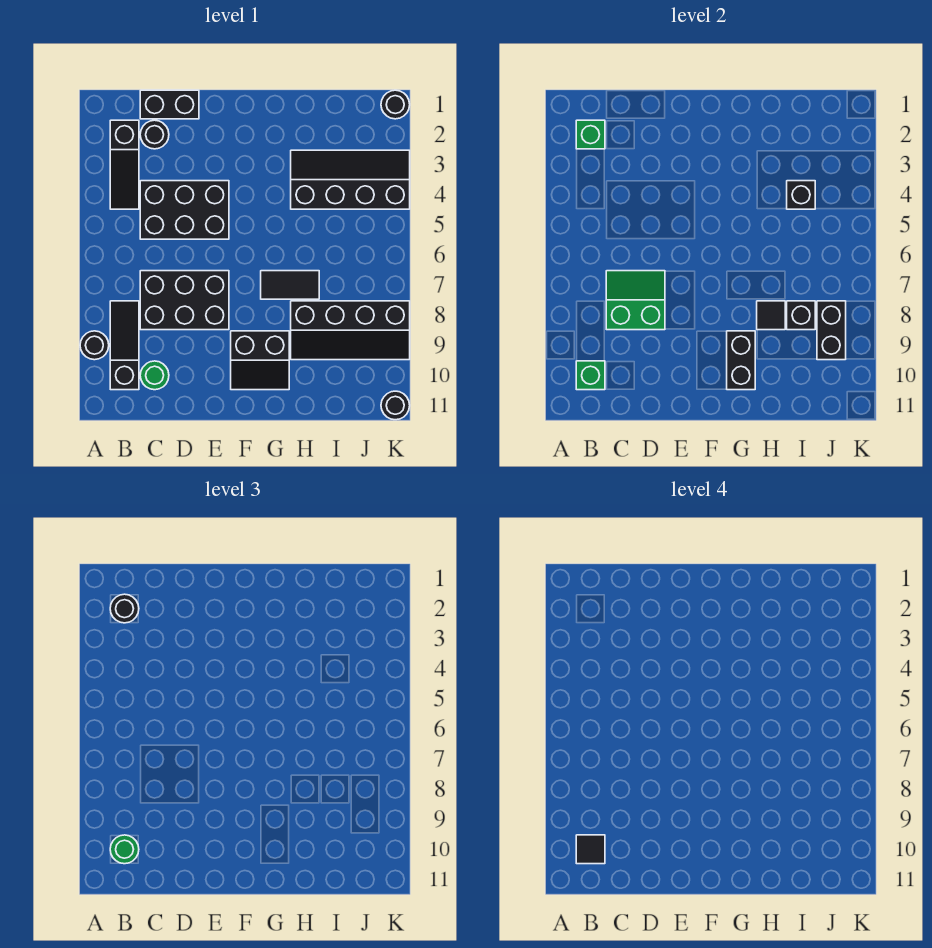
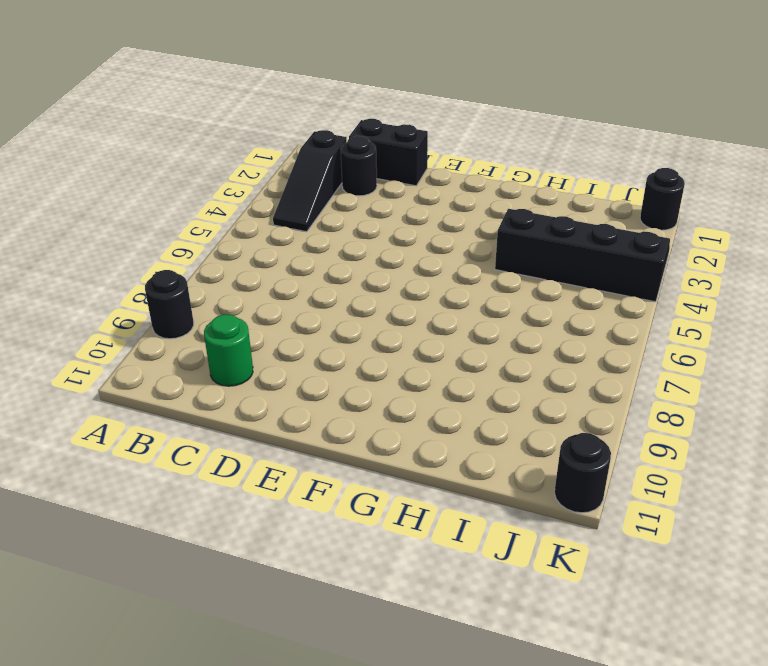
none -> black slope B8:B10 level 1 top 10
none -> black brick C4:E5 level 1
none -> black brick C7:E8 level 1

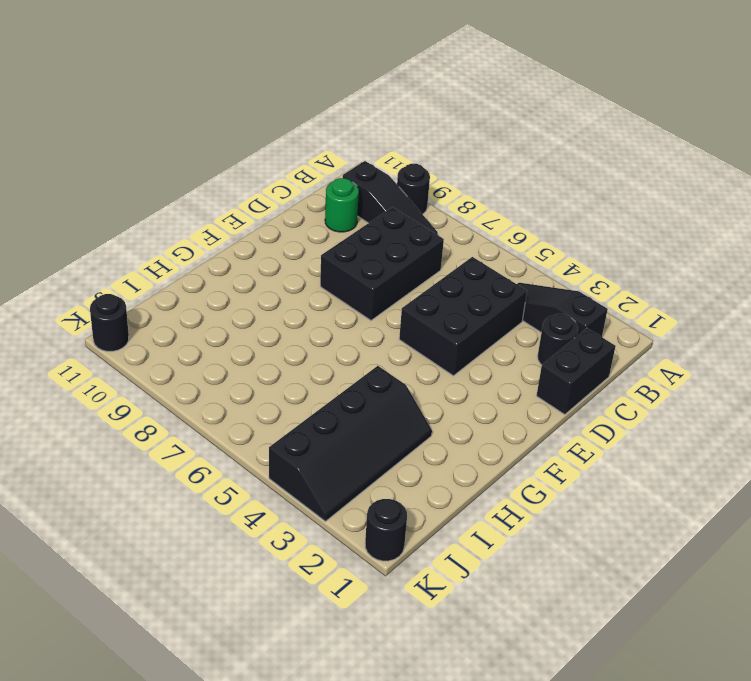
none -> black slope F9:G10 level 1 top 9
none -> black tile G7:H7 level 1
none -> black slope H8:K9 level 1 top 8

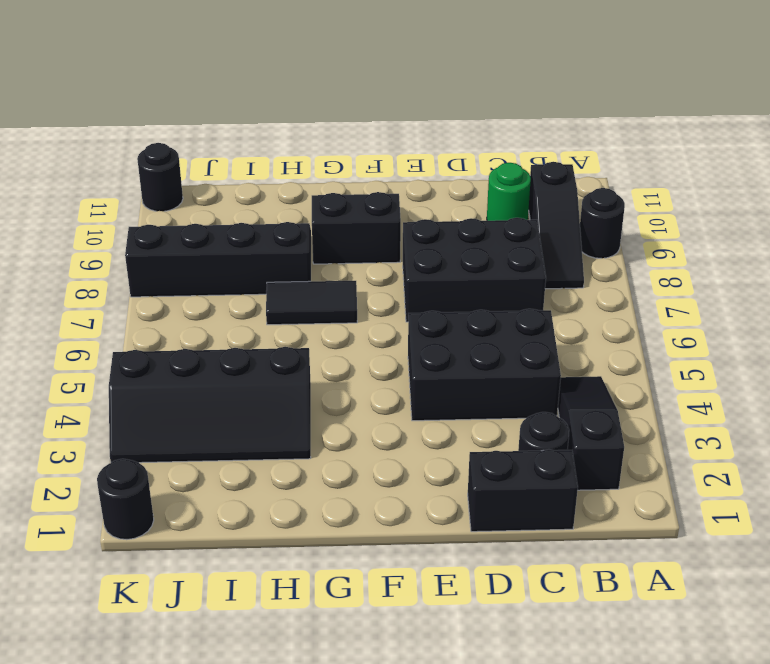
none -> green brick B2 level 2
none -> green brick B10 level 2
none -> green slope C7:D8 level 2 top 8

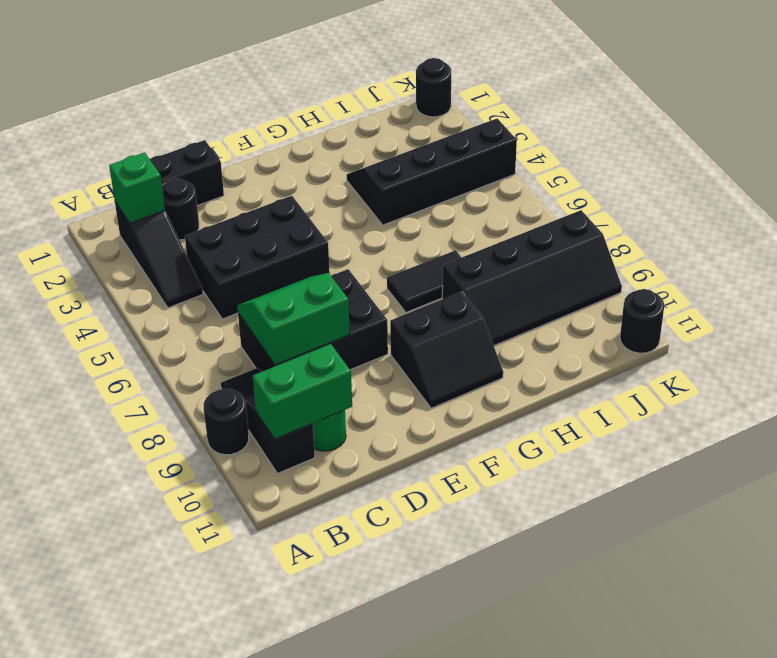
green brick B10:C10 level 2 -> green brick B10 level 2
none -> black brick G9:G10 level 2
none -> black tile H8 level 2
none -> black brick I4 level 2

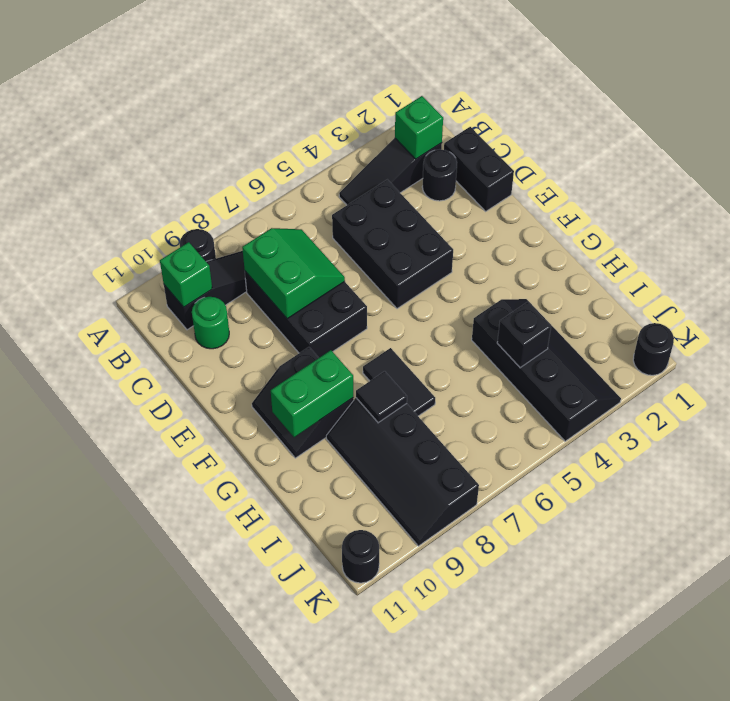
green brick G9:G10 level 2 -> black brick G9:G10 level 2
none -> black brick I8 level 2
none -> black brick J8:J9 level 2
none -> black round brick B2 level 3

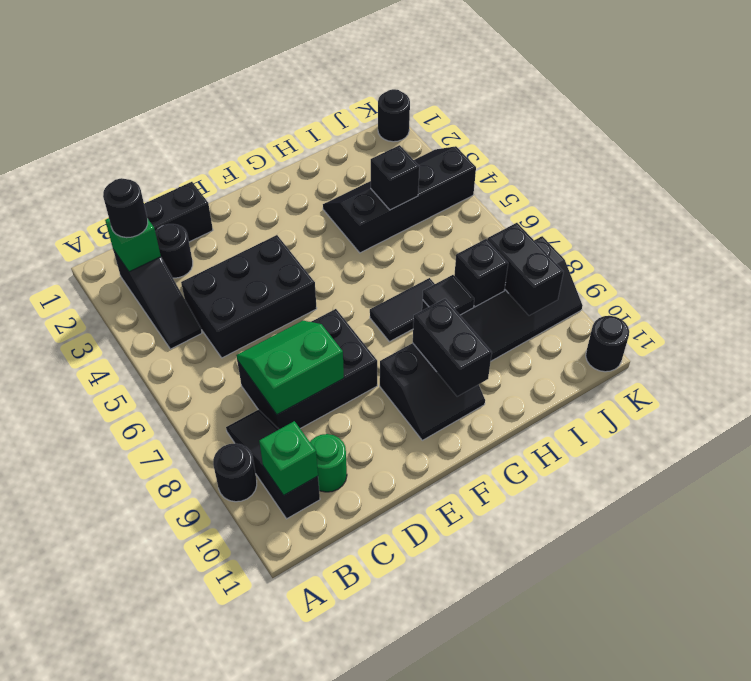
none -> green round brick B10 level 3
none -> black tile B10 level 4

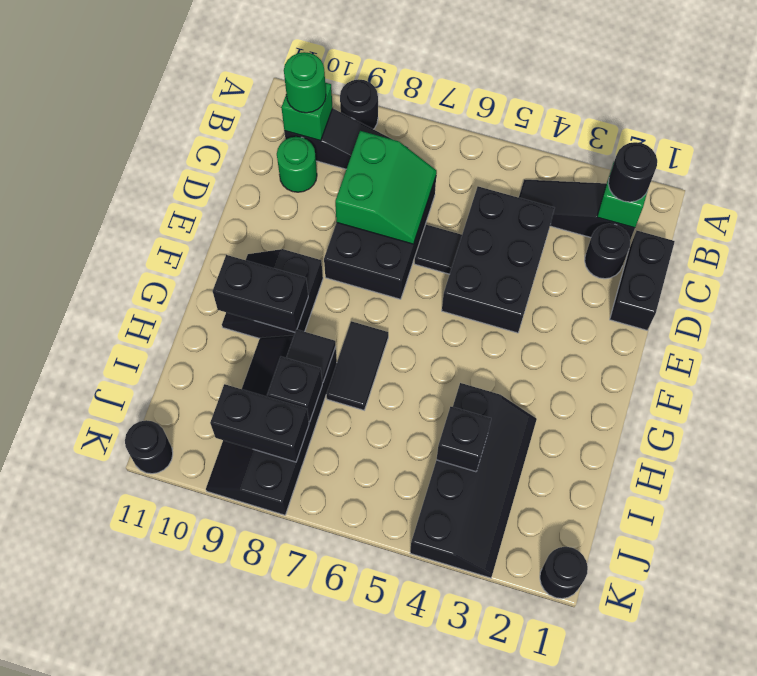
black tile D6 level 1 -> black tile B10 level 4

